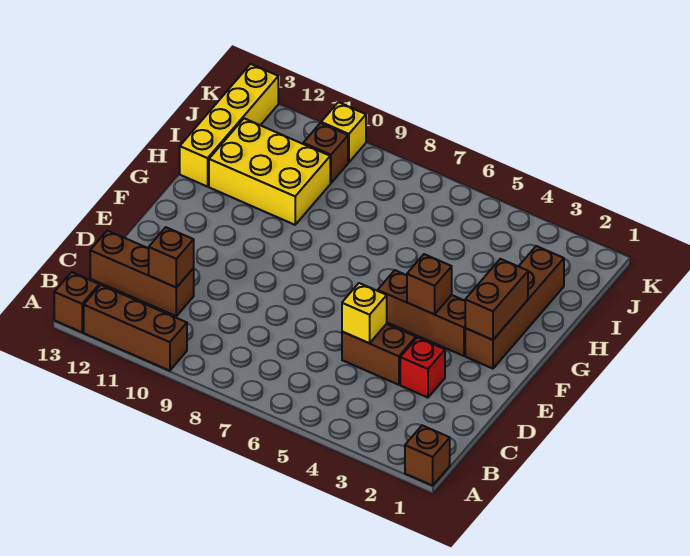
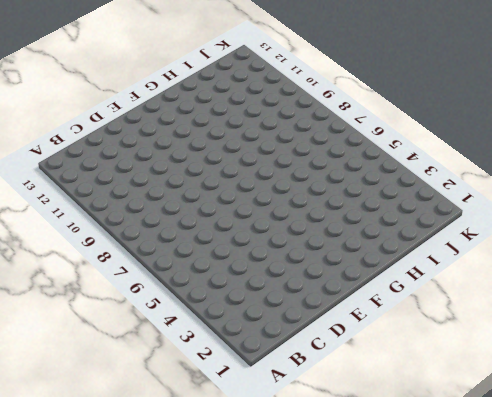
none -> brown brick A1 level 1
none -> brown brick A10:A12 level 1
none -> brown brick A13 level 1

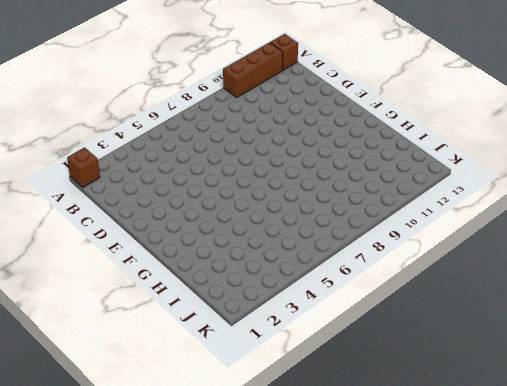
none -> brown brick C11:C13 level 1
none -> red brick D3 level 1
none -> brown brick D4:D5 level 1

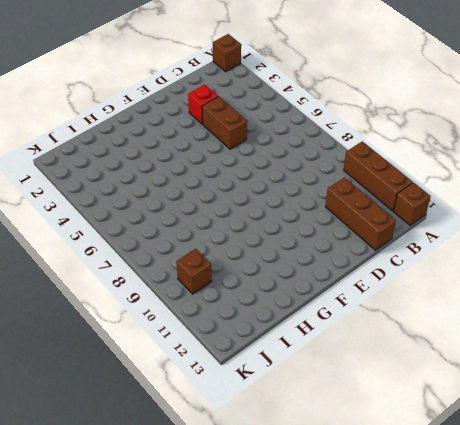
none -> brown brick F2:I2 level 1
none -> brown brick F3:F5 level 1
none -> yellow brick H10:I12 level 1

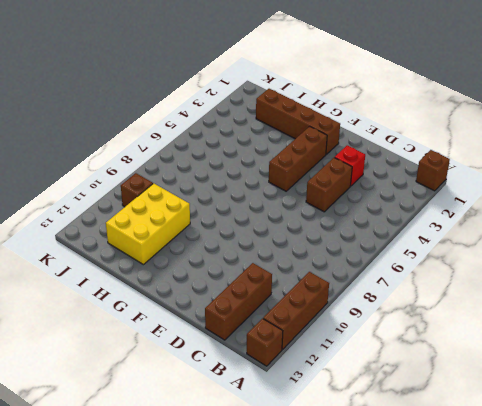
none -> yellow brick H13:K13 level 1
none -> yellow brick K10 level 1
none -> brown brick C11 level 2

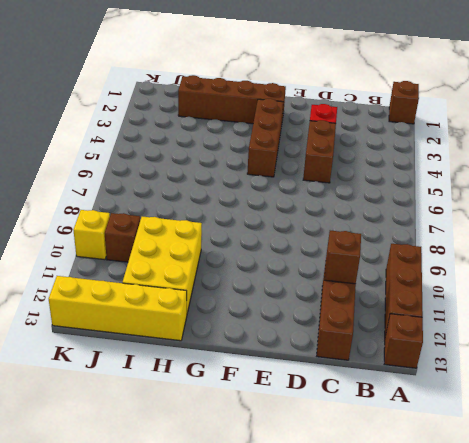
none -> yellow brick D5 level 2
none -> brown brick F2:G2 level 2
none -> brown brick F4 level 2

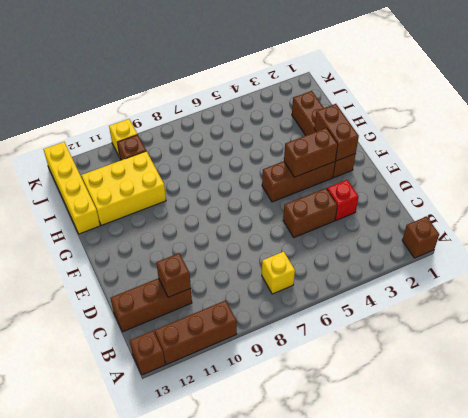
yellow brick B7 level 1 -> yellow brick D5 level 2
brown brick F3:F4 level 2 -> brown brick F4 level 2

